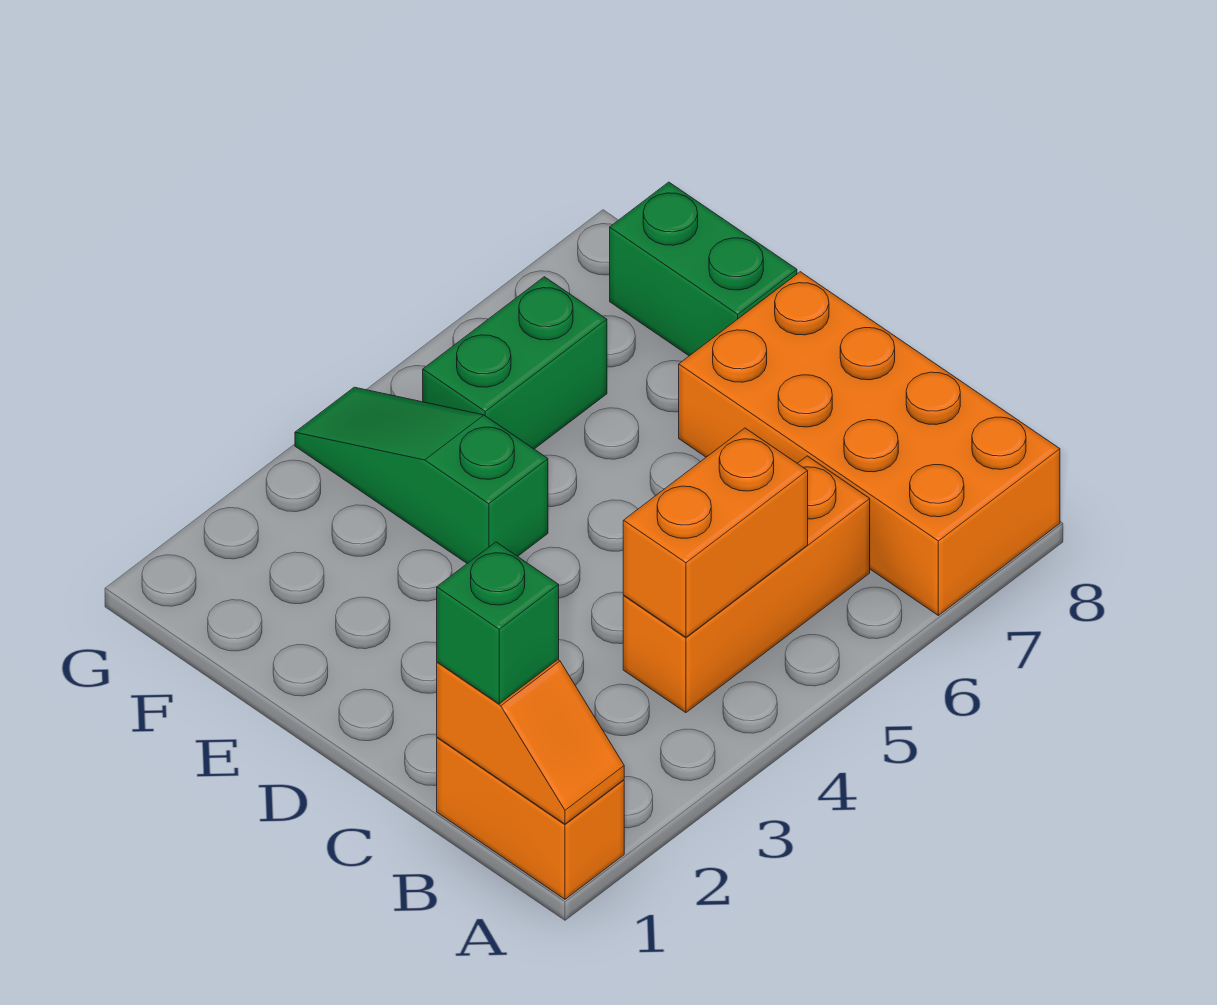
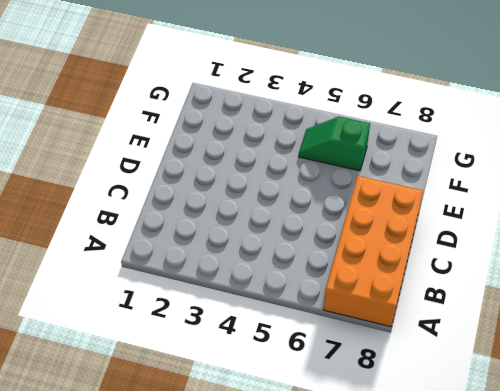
green slope F5:F6 level 1 top 6 -> green brick F5:F6 level 1
none -> orange brick A1:B1 level 1
none -> orange brick B4:B6 level 1

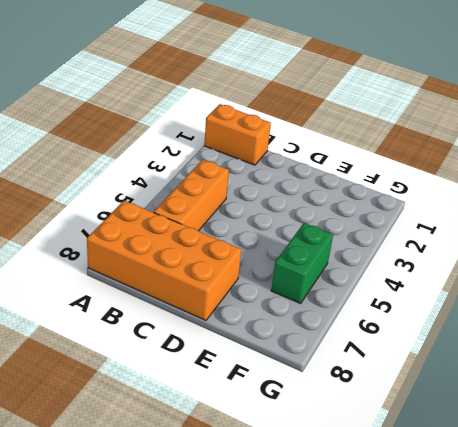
none -> green slope E4:G4 level 1 top E
none -> green brick E8:F8 level 1

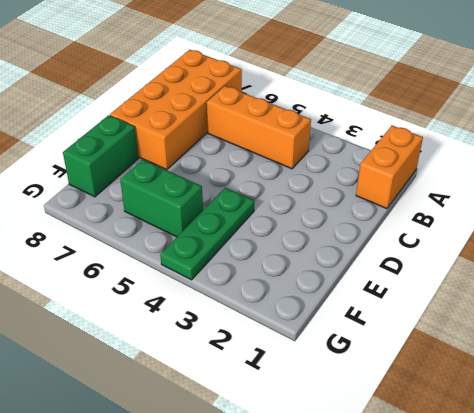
green plate E4:G4 level 1 -> green slope E4:G4 level 1 top E
none -> orange slope A1:B1 level 2 top B
none -> orange brick B4:B5 level 2

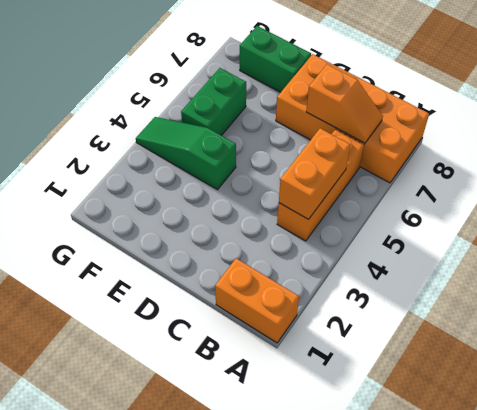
orange slope B7:C7 level 2 top C -> orange slope A1:B1 level 2 top B
none -> green brick B1 level 3

